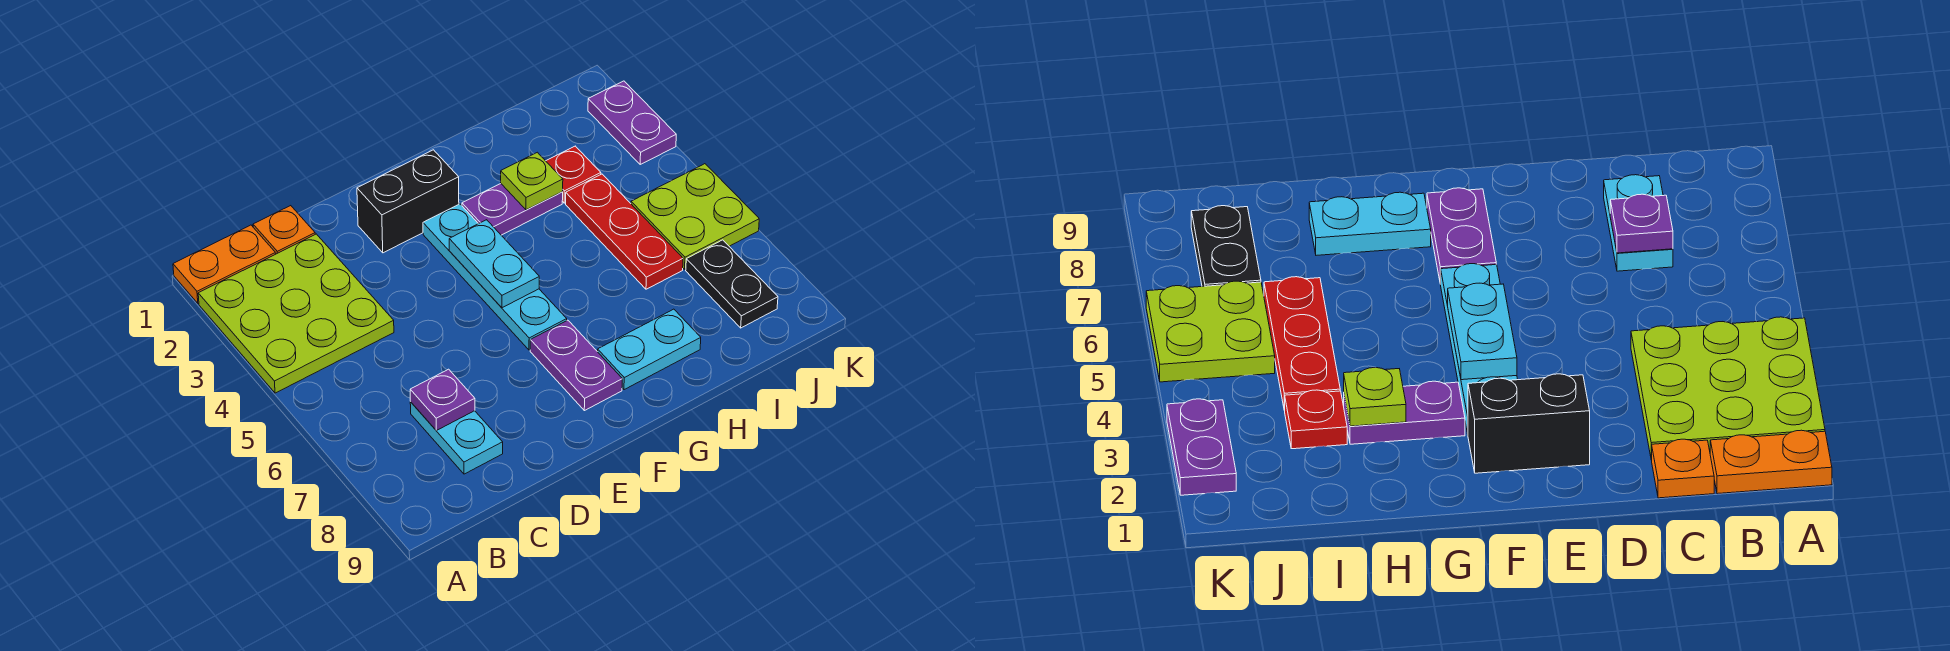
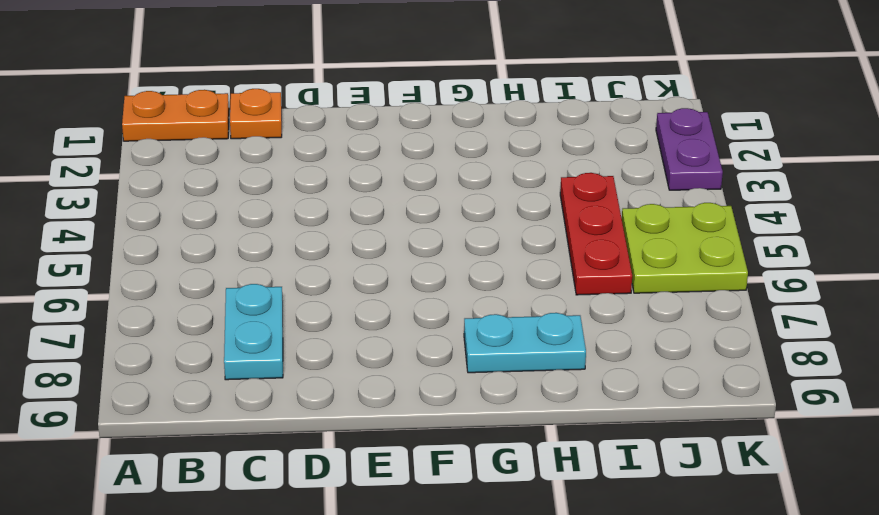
none -> lime plate A2:C4 level 1
none -> black brick E2:F2 level 1
none -> cyan plate F3:F6 level 1

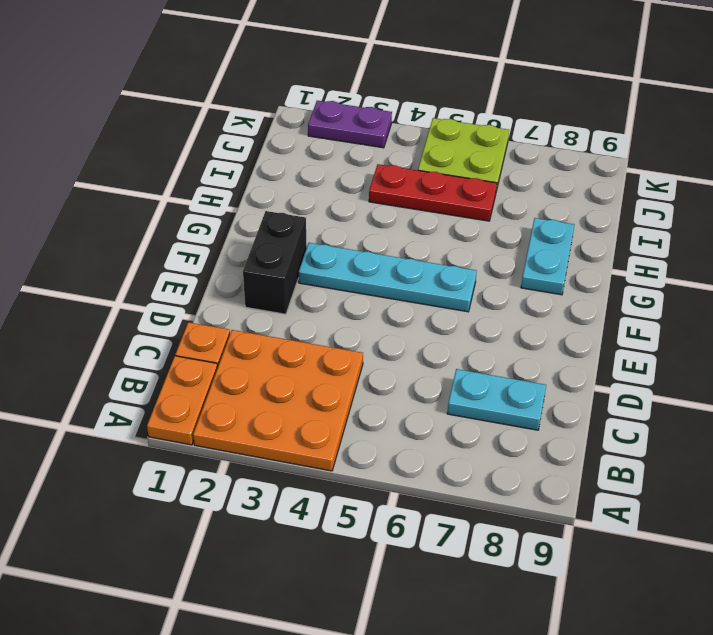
orange plate A2:C4 level 1 -> lime plate A2:C4 level 1
none -> purple plate F7:F8 level 1
none -> purple plate G3:H3 level 1
none -> red plate I3 level 1

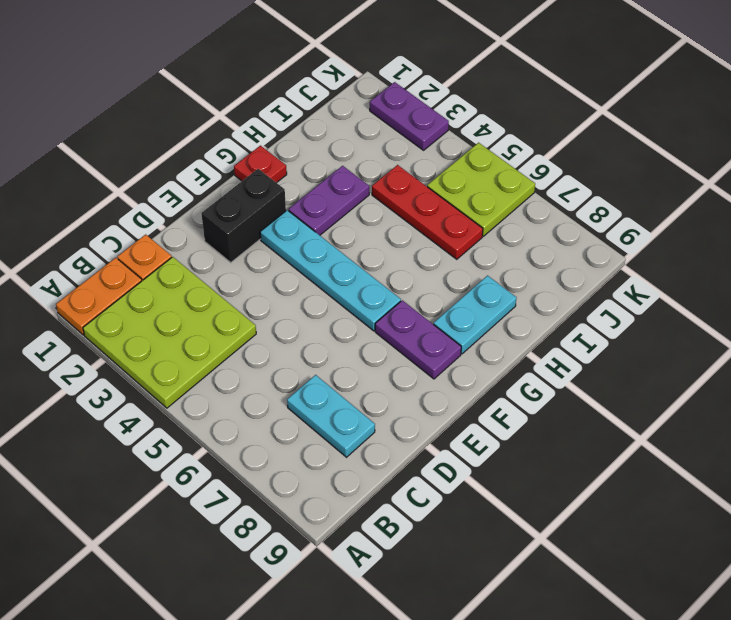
red plate G1 level 1 -> red plate I3 level 1
none -> black plate J7:J8 level 1
none -> purple plate C7 level 2
none -> cyan plate F4:F5 level 2

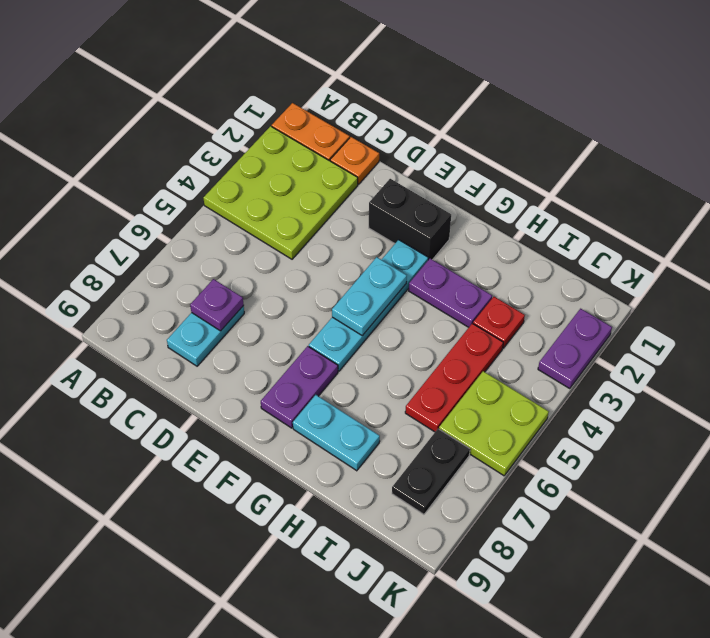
none -> lime plate H3 level 2

